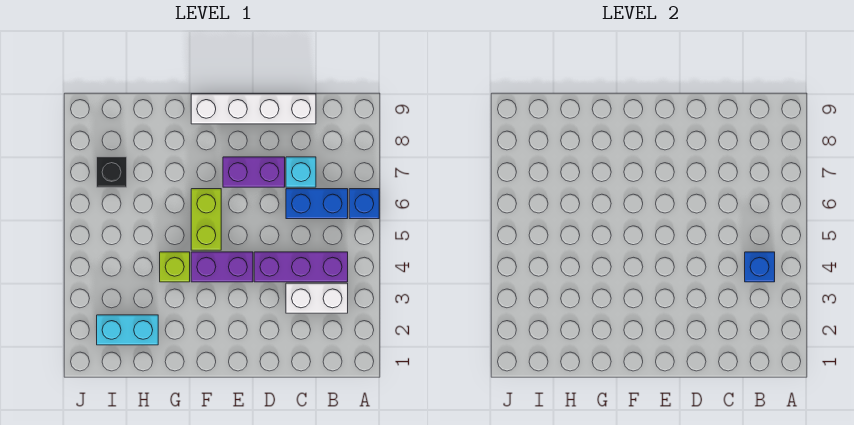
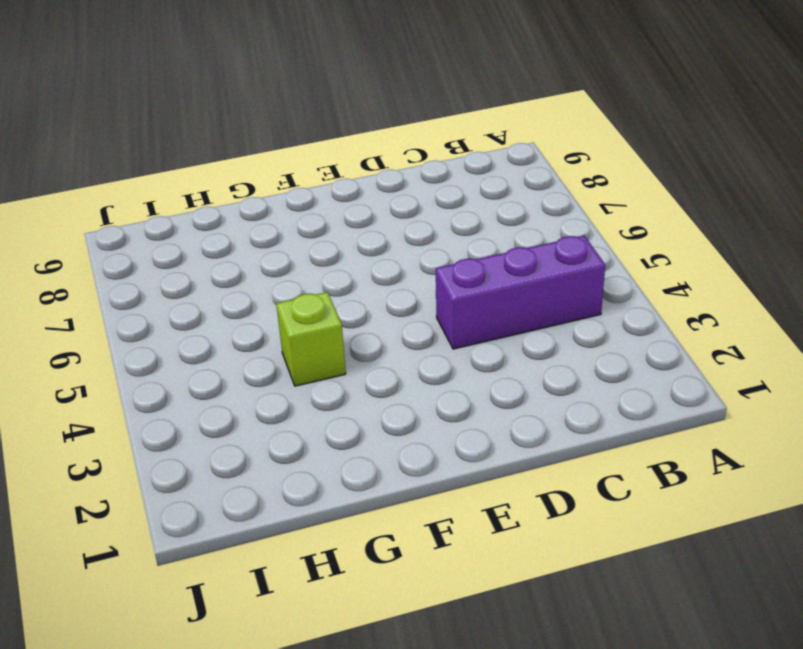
none -> blue brick A6 level 1
none -> white brick B3:C3 level 1
none -> blue brick B6:C6 level 1

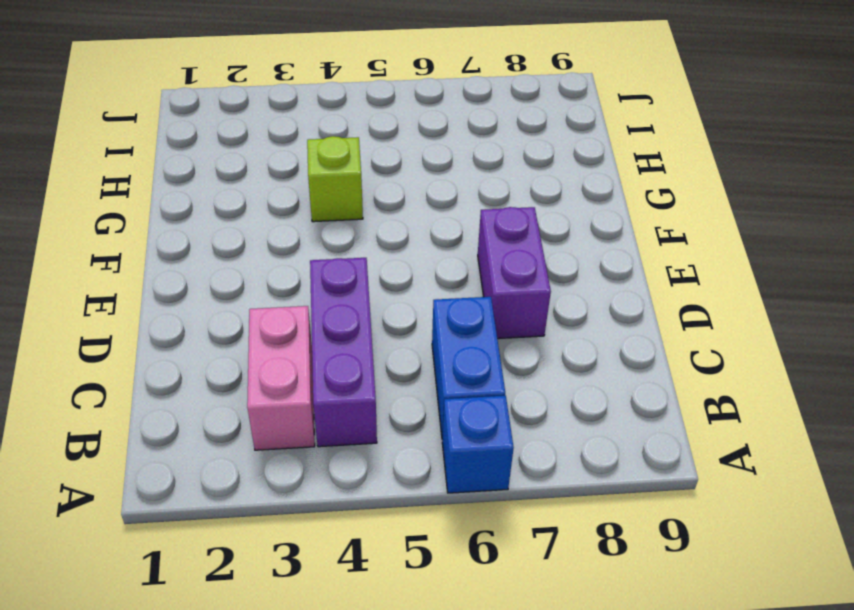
pink brick B3:C3 level 1 -> white brick B3:C3 level 1
none -> cyan brick C7 level 1
none -> white brick C9:F9 level 1
none -> purple brick E4:F4 level 1

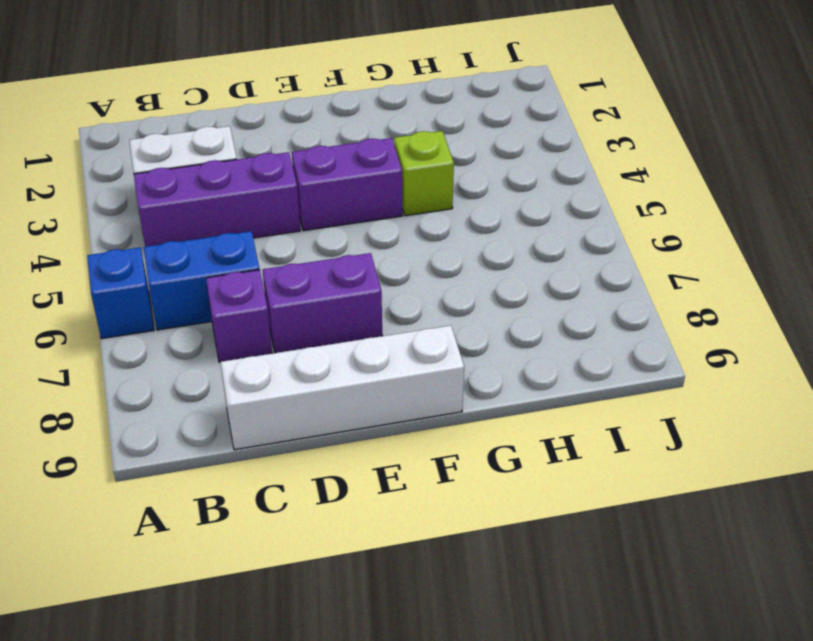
purple brick C7 level 1 -> cyan brick C7 level 1
none -> lime brick F5:F6 level 1
none -> cyan brick H2:I2 level 1
none -> black brick I7 level 1

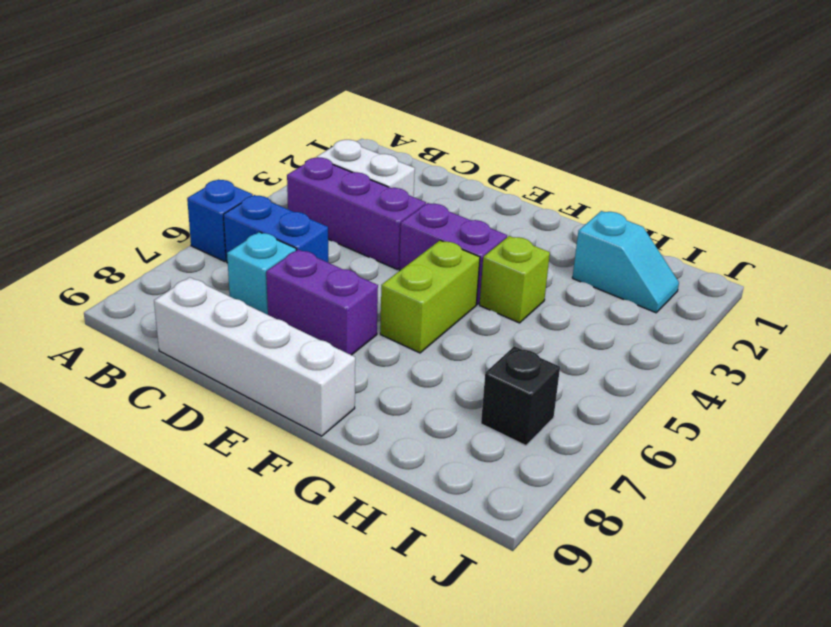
cyan slope H2:I2 level 1 top H -> cyan brick H2:I2 level 1
none -> blue brick B4 level 2

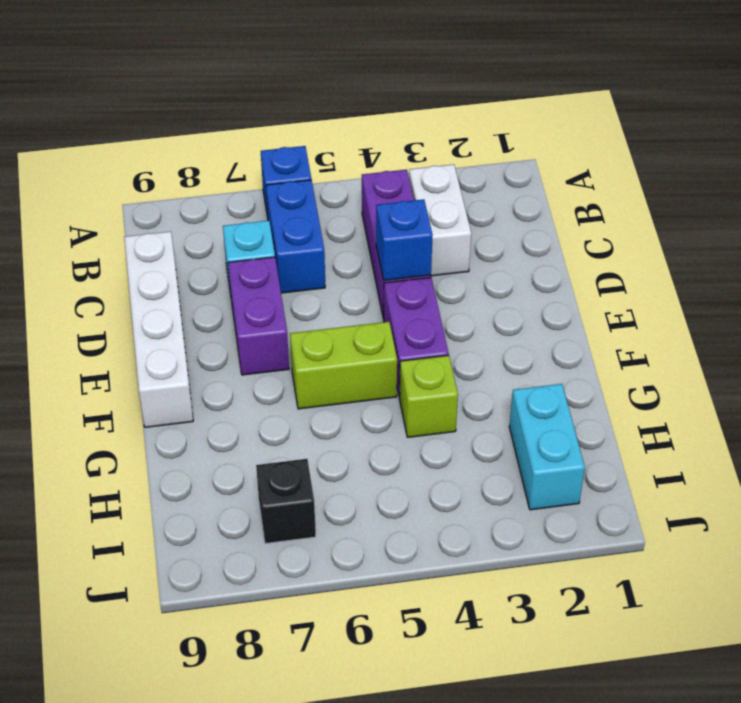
blue brick D4 level 2 -> blue brick B4 level 2

